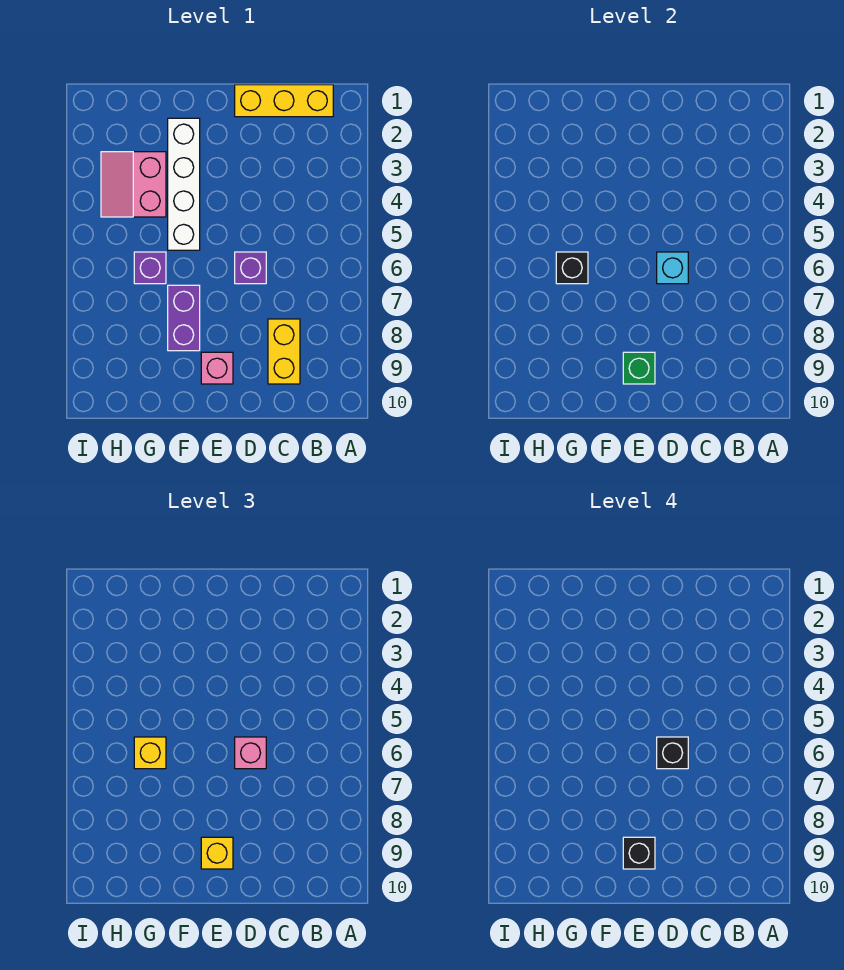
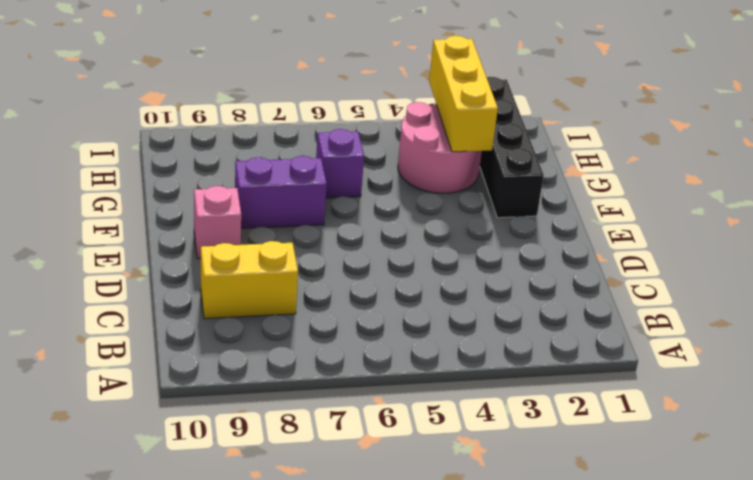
black brick F2:I2 level 1 -> white brick F2:F5 level 1
pink round brick G3:H4 level 1 -> pink slope G3:H4 level 1 top G
yellow brick G3:I3 level 2 -> yellow brick B1:D1 level 1
none -> purple brick D6 level 1
none -> cyan brick D6 level 2
none -> green brick E9 level 2

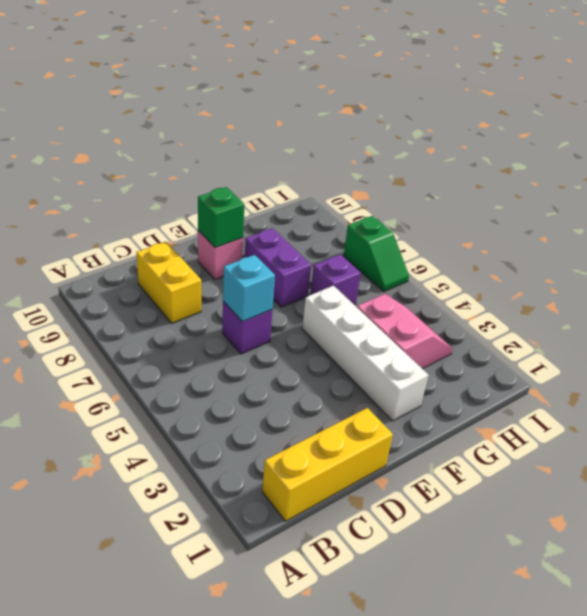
green slope I6:I7 level 1 top 7 -> none
none -> black brick G6 level 2
none -> pink brick D6 level 3
none -> yellow brick E9 level 3

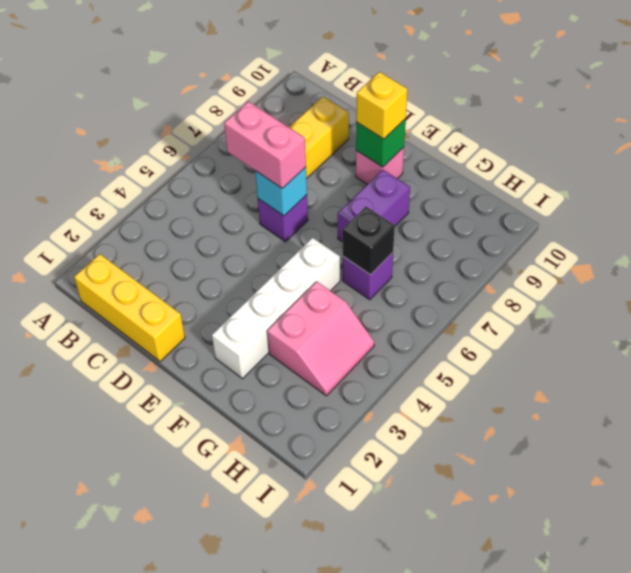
pink brick C6:D6 level 3 -> pink brick D6 level 3
none -> yellow brick G6 level 3
none -> black brick D6 level 4
none -> black brick E9 level 4

